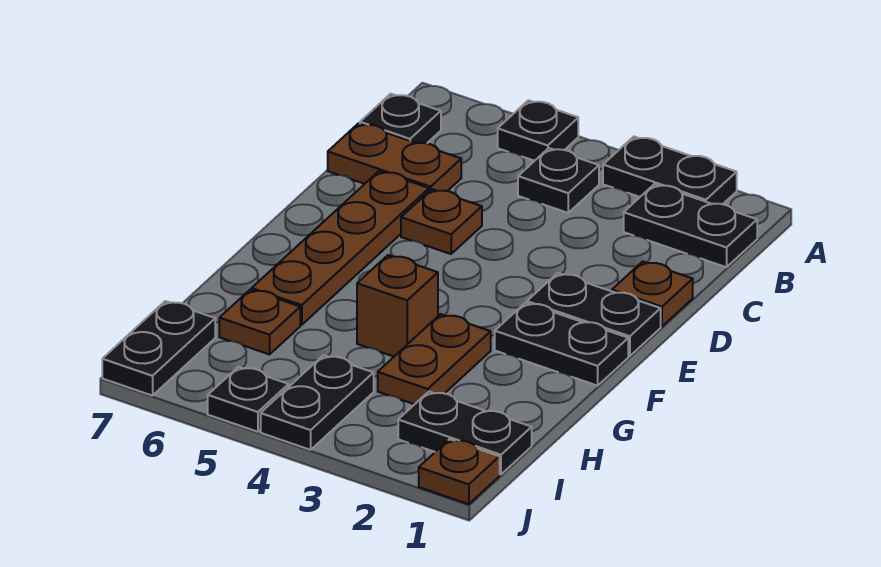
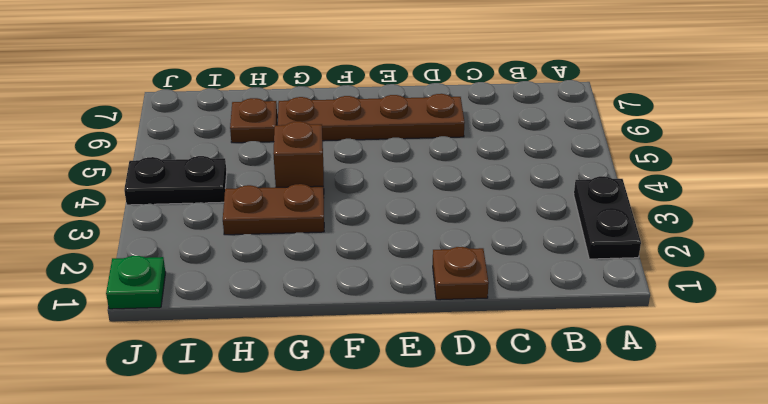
green plate J1 level 1 -> brown plate J1 level 1
none -> black plate A5 level 1
none -> black plate B1:B2 level 1
none -> black plate B4 level 1

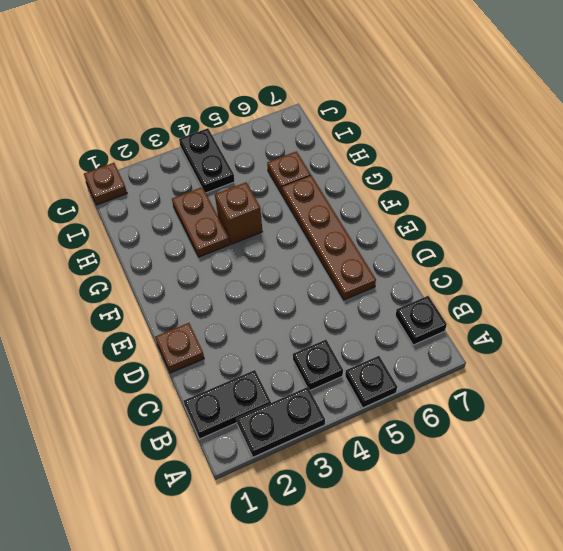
none -> brown plate C6:C7 level 1
none -> brown plate D5 level 1
none -> black plate E1:E2 level 1

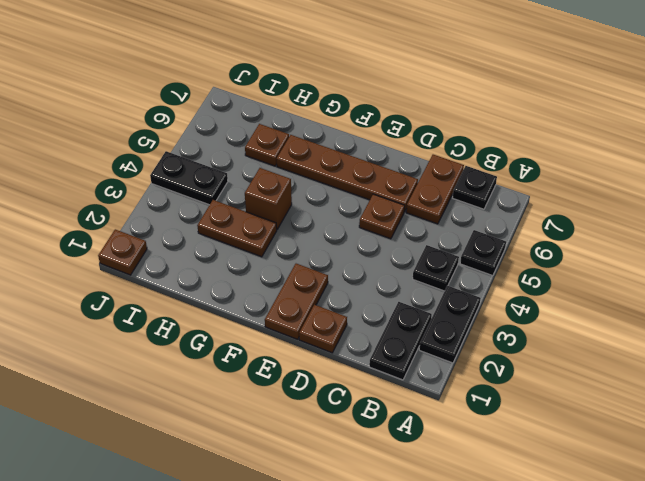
brown plate E1:E2 level 1 -> black plate E1:E2 level 1
none -> black plate F1:F2 level 1
none -> black plate I1:I2 level 1
none -> black plate I7:J7 level 1

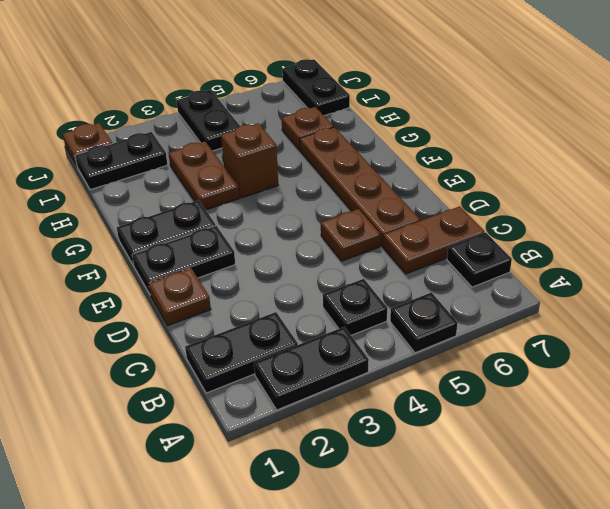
none -> black plate J5 level 1

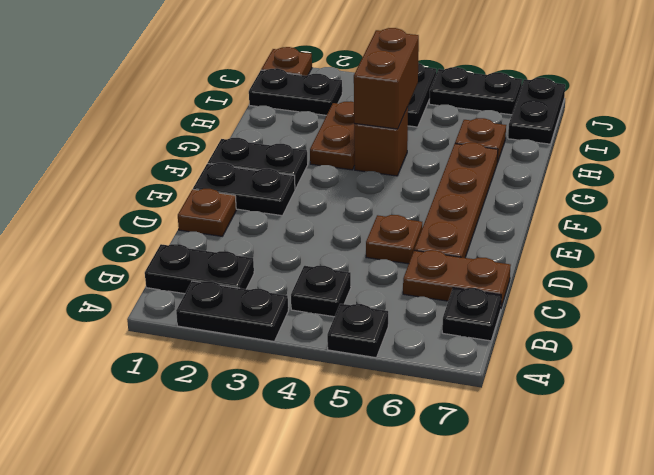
brown brick G4:H4 level 2 -> none
black plate J5:J6 level 1 -> black plate J5 level 1

